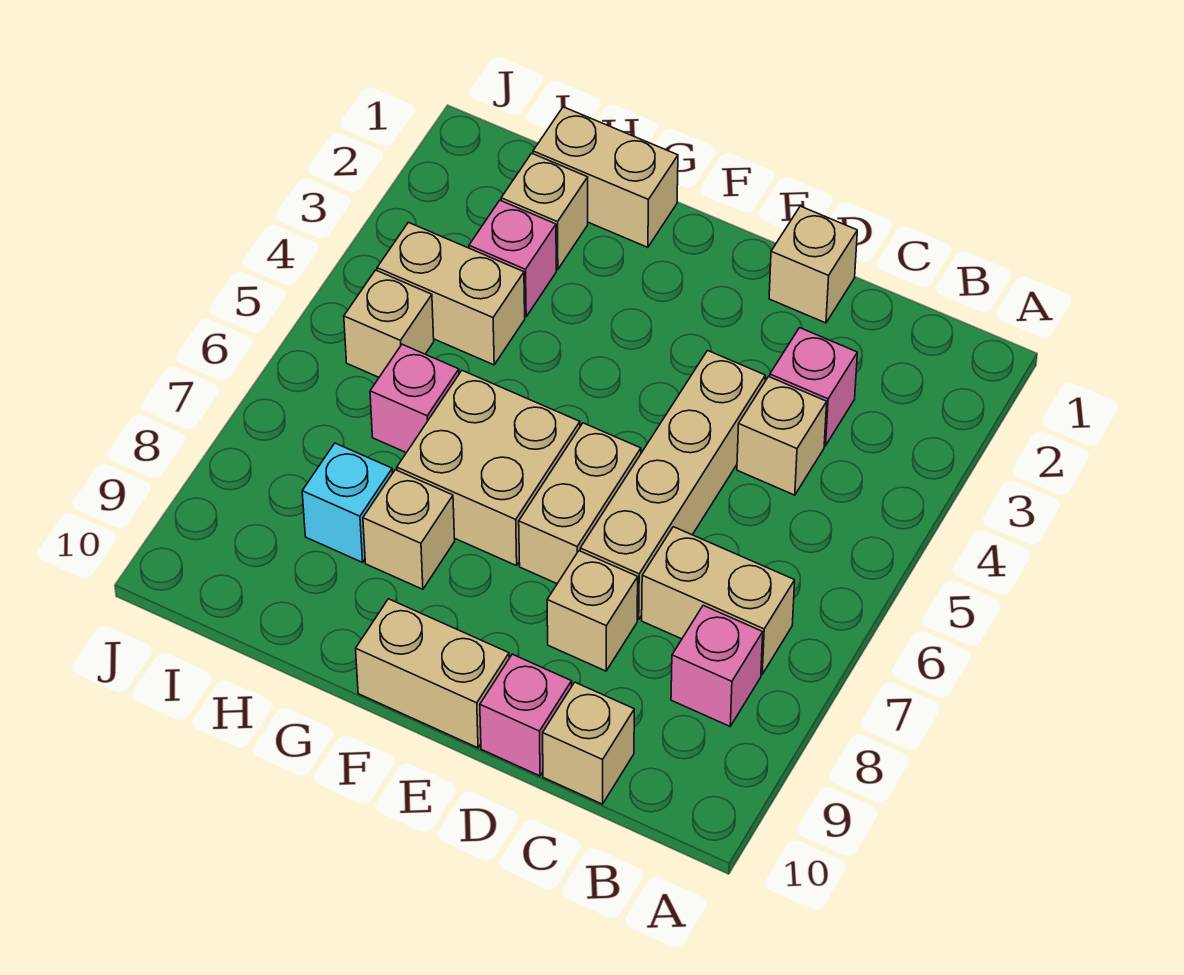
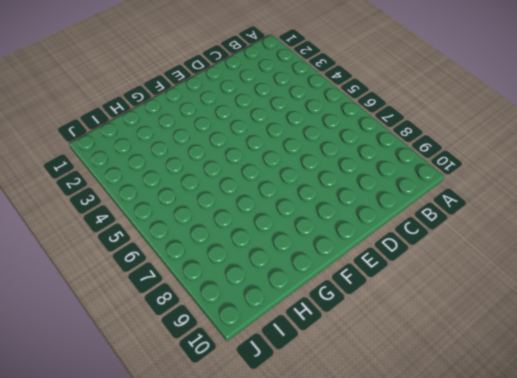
none -> tan brick B7:C7 level 1
none -> pink brick B8 level 1
none -> pink brick C3 level 1

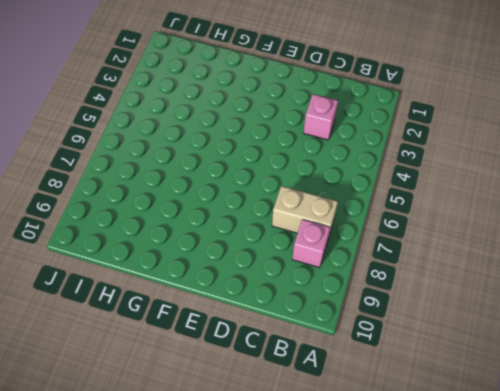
none -> tan brick C4 level 1
none -> tan brick C10 level 1
none -> tan brick D1 level 1

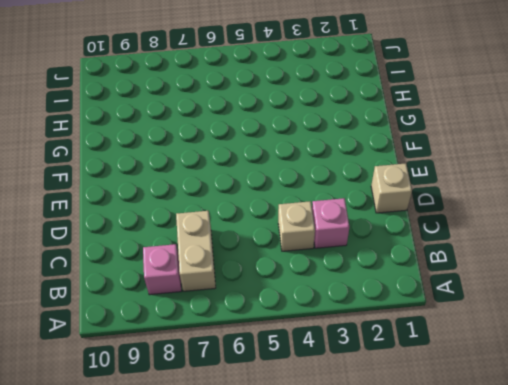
none -> tan brick C10 level 1
none -> tan brick D4:D7 level 1
none -> tan brick D8 level 1

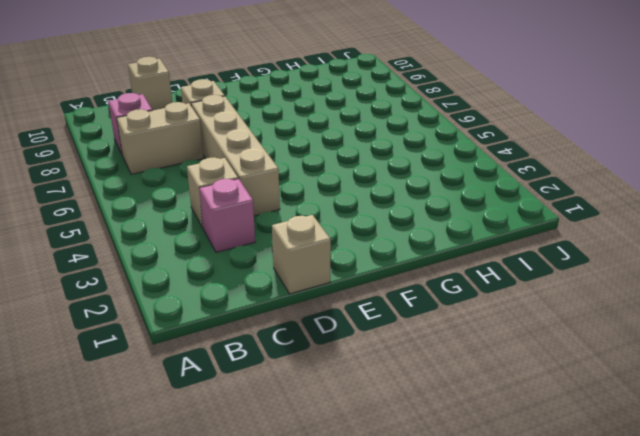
none -> pink brick D10 level 1
none -> tan brick E6:E7 level 1
none -> tan brick E10:F10 level 1

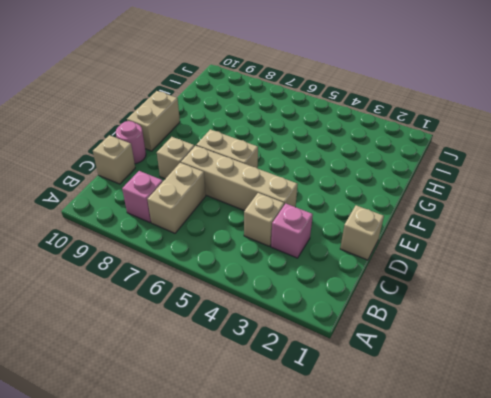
pink round brick D10 level 1 -> pink brick D10 level 1
none -> tan brick F6:G7 level 1
none -> tan brick G1:H1 level 1
none -> tan brick G8 level 1

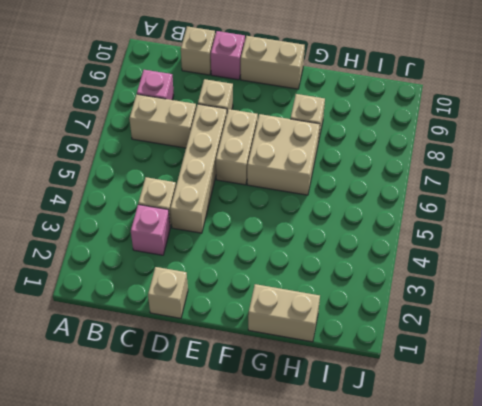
none -> tan brick H2 level 1
none -> pink brick H3 level 1
none -> tan brick H4:I4 level 1

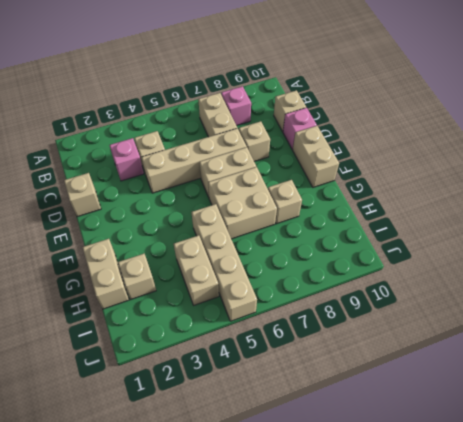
tan brick G5:J5 level 1 -> tan brick I5 level 1
none -> pink brick H3 level 1
none -> pink brick H6 level 1
none -> cyan brick H8 level 1

